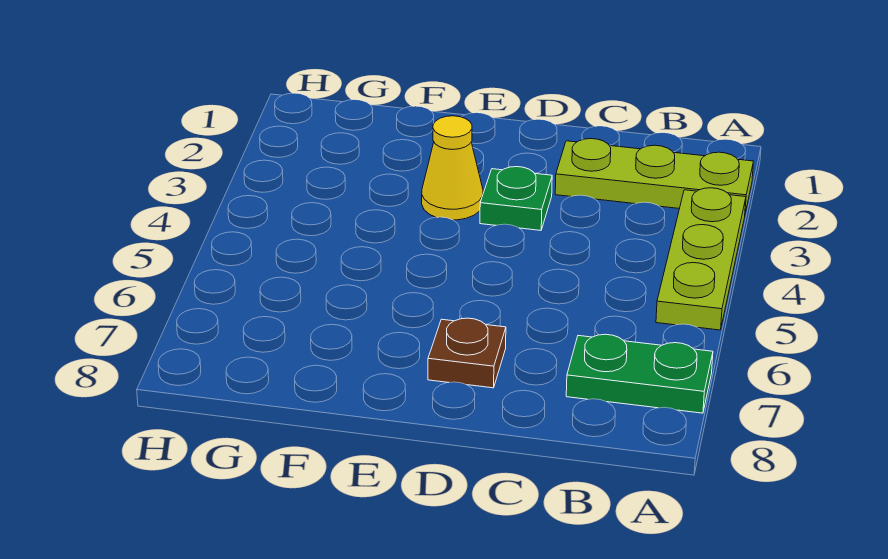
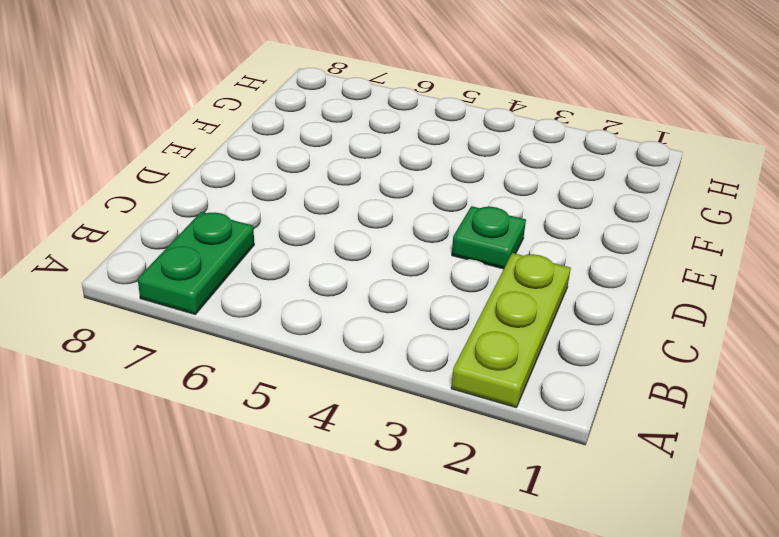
none -> lime plate A3:A5 level 1
none -> brown plate D7 level 1

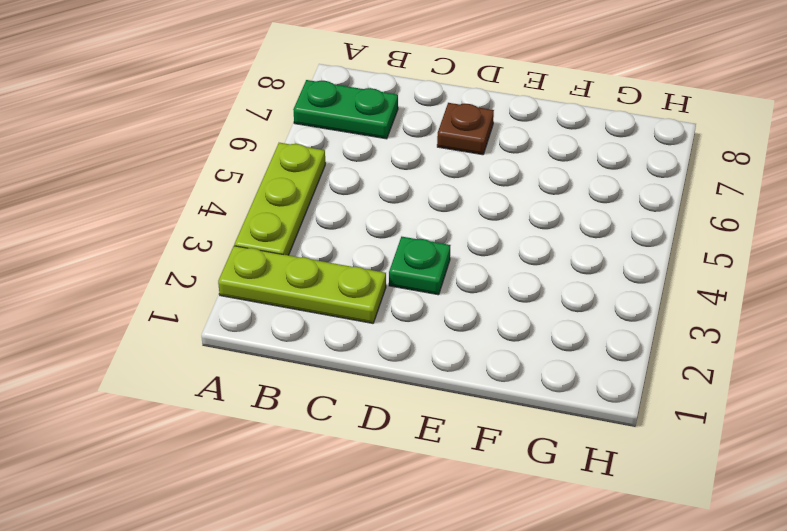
none -> yellow cone E3 level 1

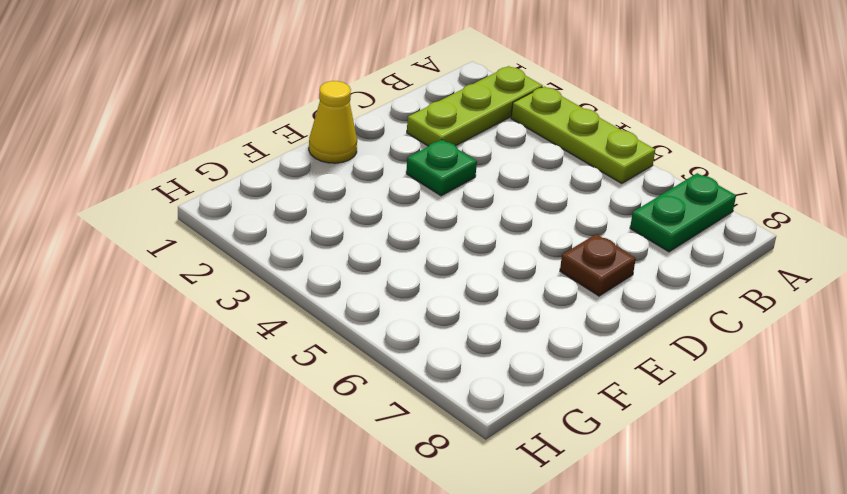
yellow cone E1 level 1 -> yellow cone E3 level 1

